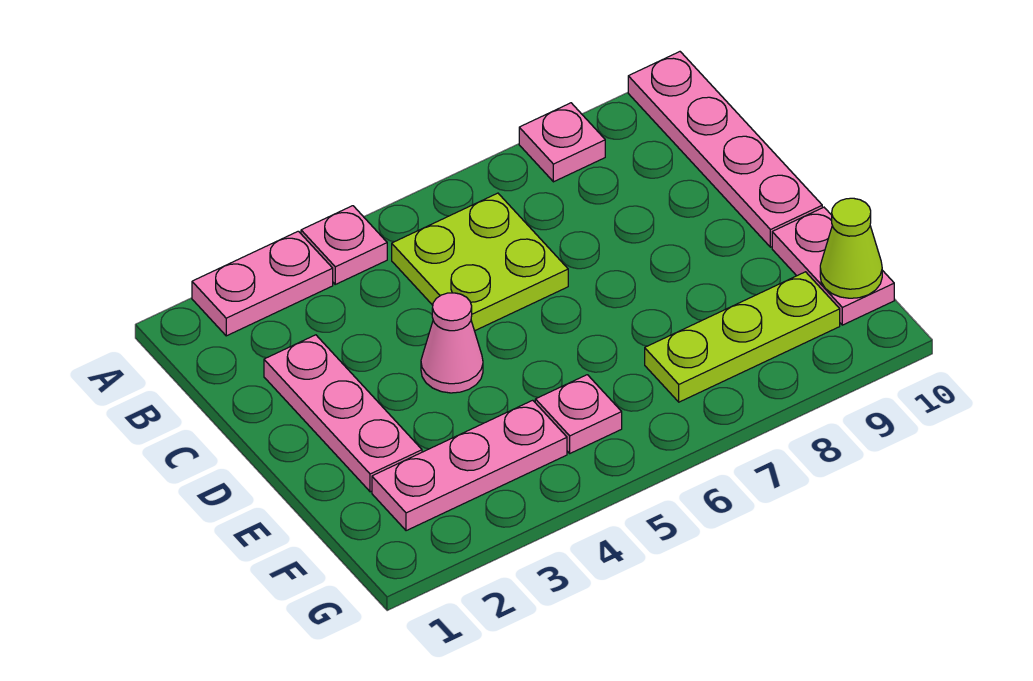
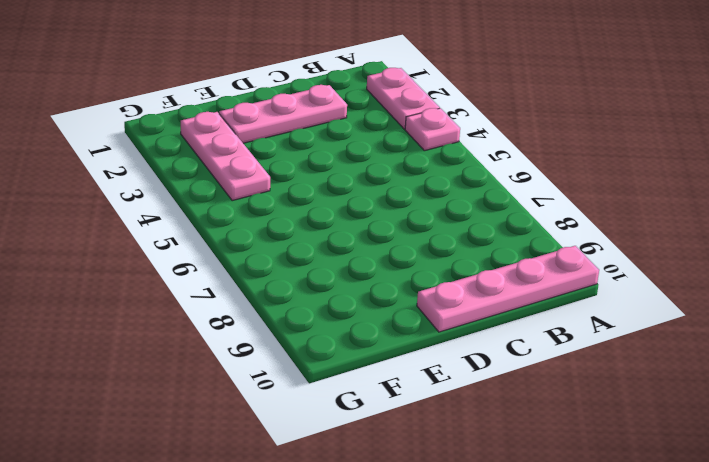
none -> pink plate A8 level 1
none -> lime plate B5:C6 level 1
none -> pink cone D4 level 1

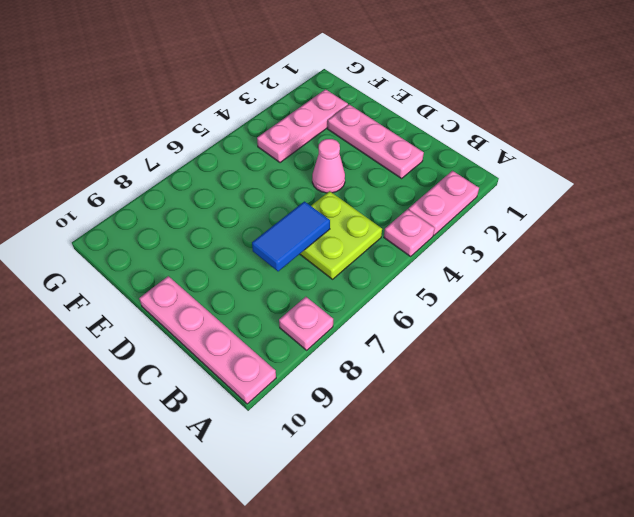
blue tile C6:C7 level 2 -> none
none -> pink plate E10:F10 level 1
none -> pink plate F5 level 1
none -> lime plate F7:F9 level 1

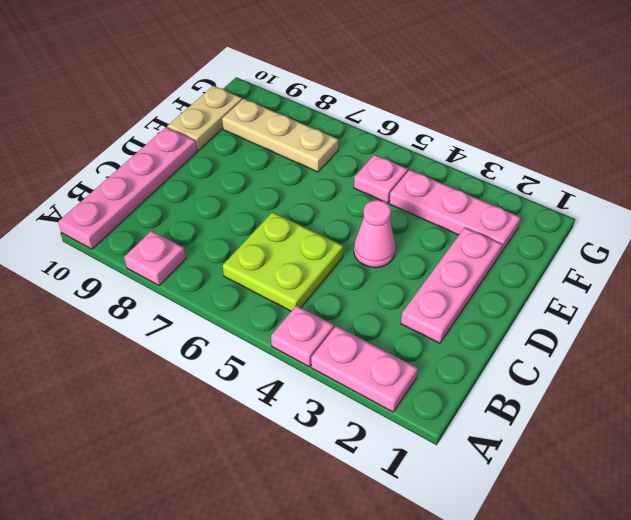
tan plate E10:F10 level 1 -> pink plate E10:F10 level 1
tan plate F7:F9 level 1 -> lime plate F7:F9 level 1
none -> lime cone F10 level 2

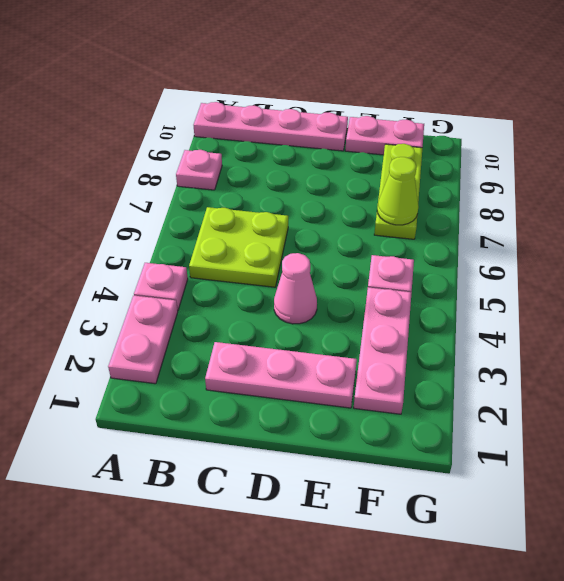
lime cone F7 level 2 -> lime cone F10 level 2

